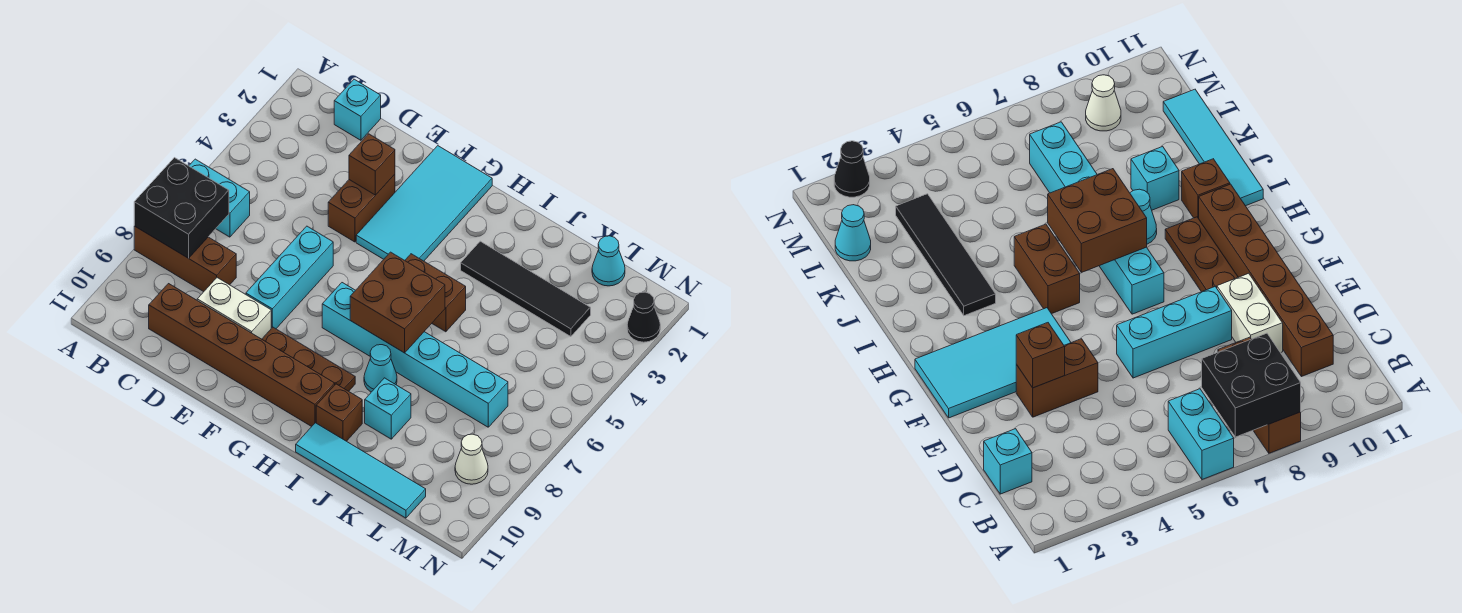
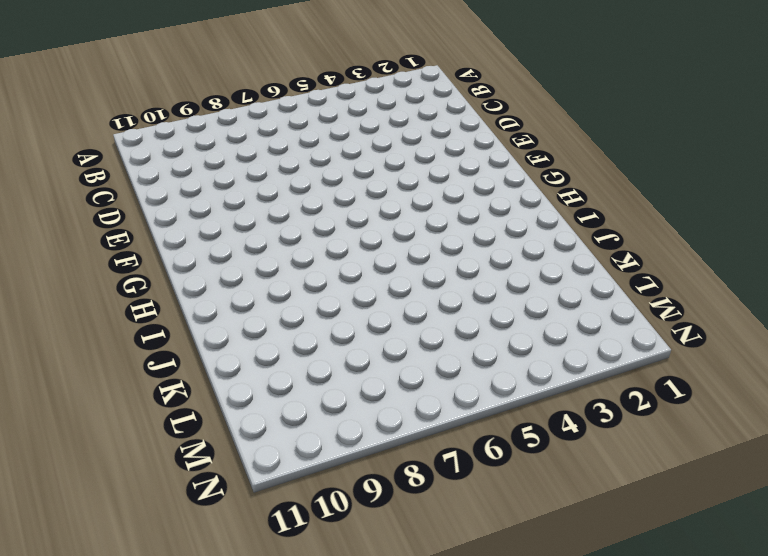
none -> cyan brick A6:B6 level 1
none -> brown brick A8:C8 level 1
none -> cyan brick C1 level 1

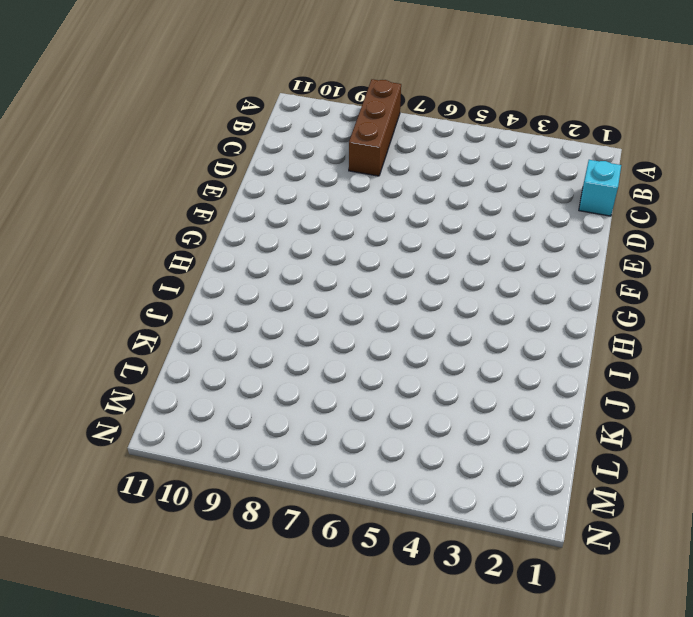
none -> cyan brick A6:B6 level 1
none -> brown brick C10:H10 level 1
none -> white brick D9:E9 level 1

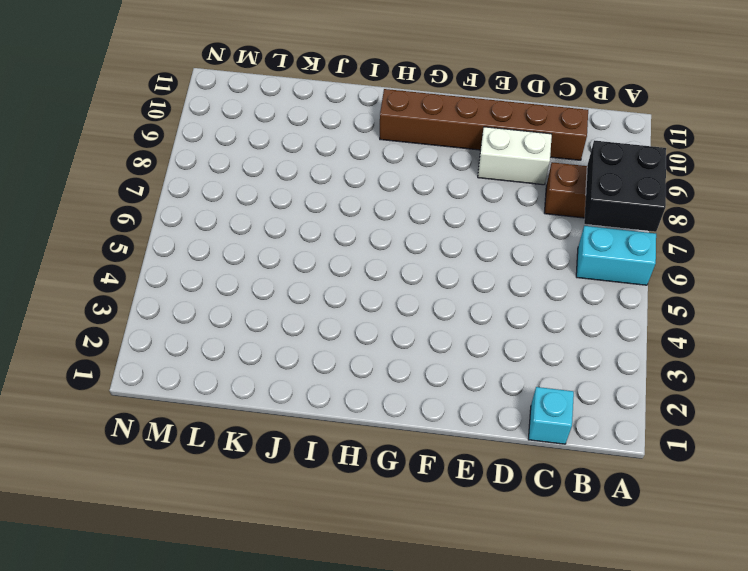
none -> brown brick E3:E4 level 1
none -> cyan brick E6:E8 level 1
none -> cyan tile F1:G4 level 1

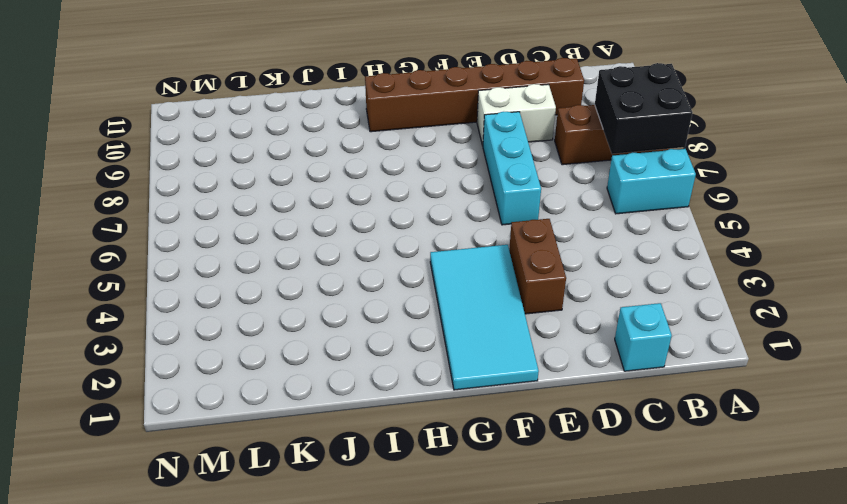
none -> brown plate F9:H9 level 1
none -> cyan brick G7:L7 level 1
none -> brown brick H5:I5 level 1

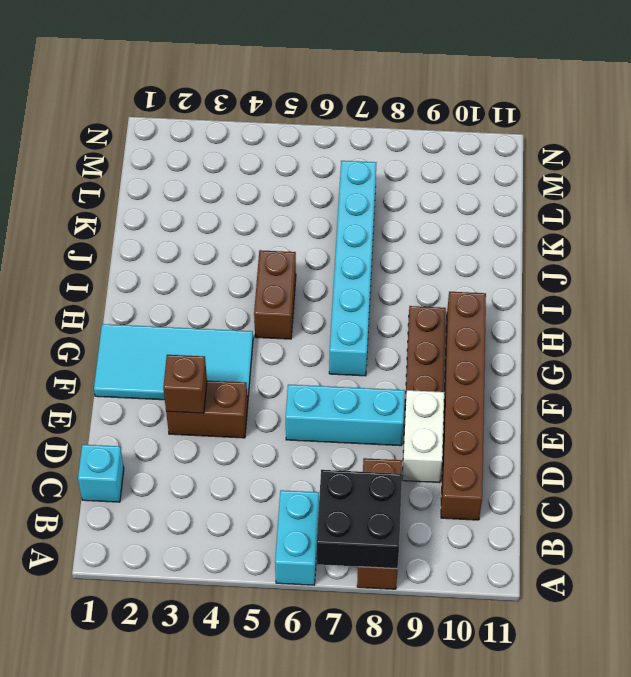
none -> black tile I3:L3 level 1
none -> cyan cone I8 level 1
none -> brown brick I10 level 1

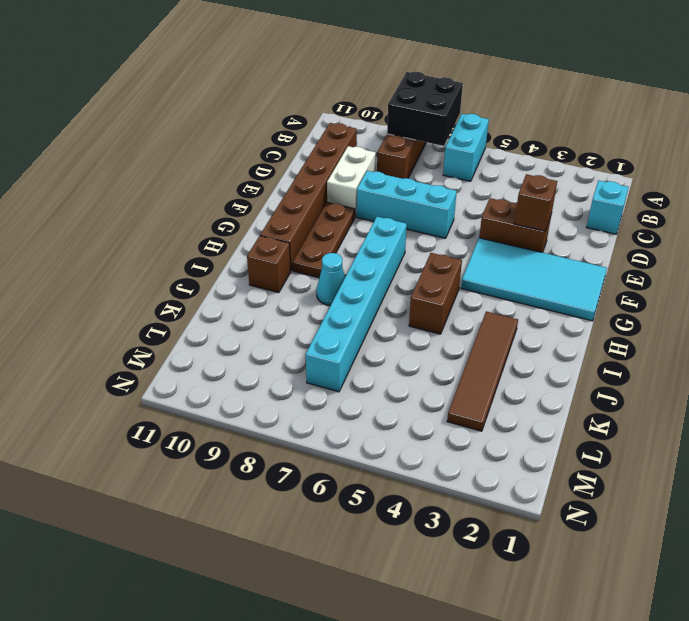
brown tile I3:L3 level 1 -> black tile I3:L3 level 1
none -> cyan tile I11:L11 level 1
none -> cyan brick J9 level 1
none -> cyan cone L1 level 1

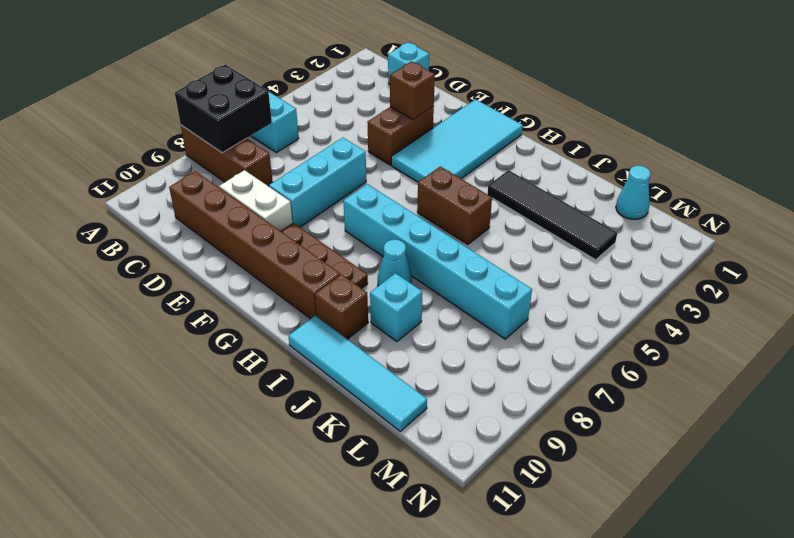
none -> white cone M9 level 1
none -> black cone N2 level 1
none -> brown brick H6:I7 level 2

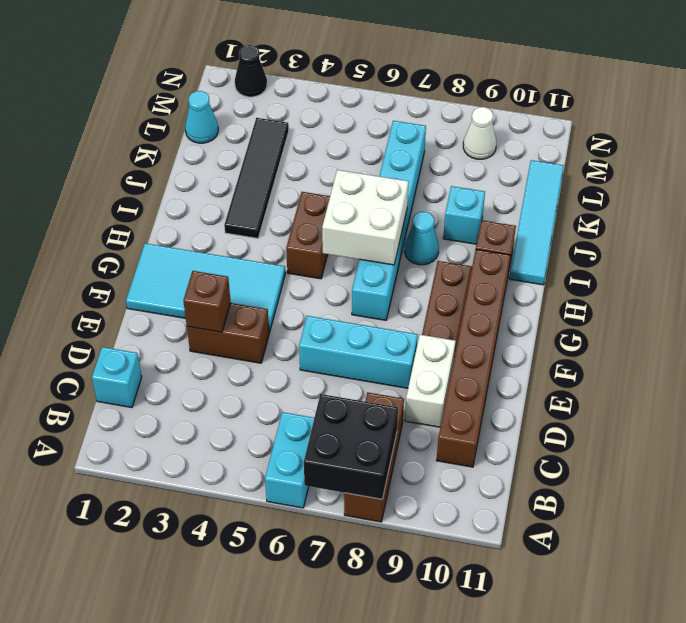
white brick H6:I7 level 2 -> brown brick H6:I7 level 2

